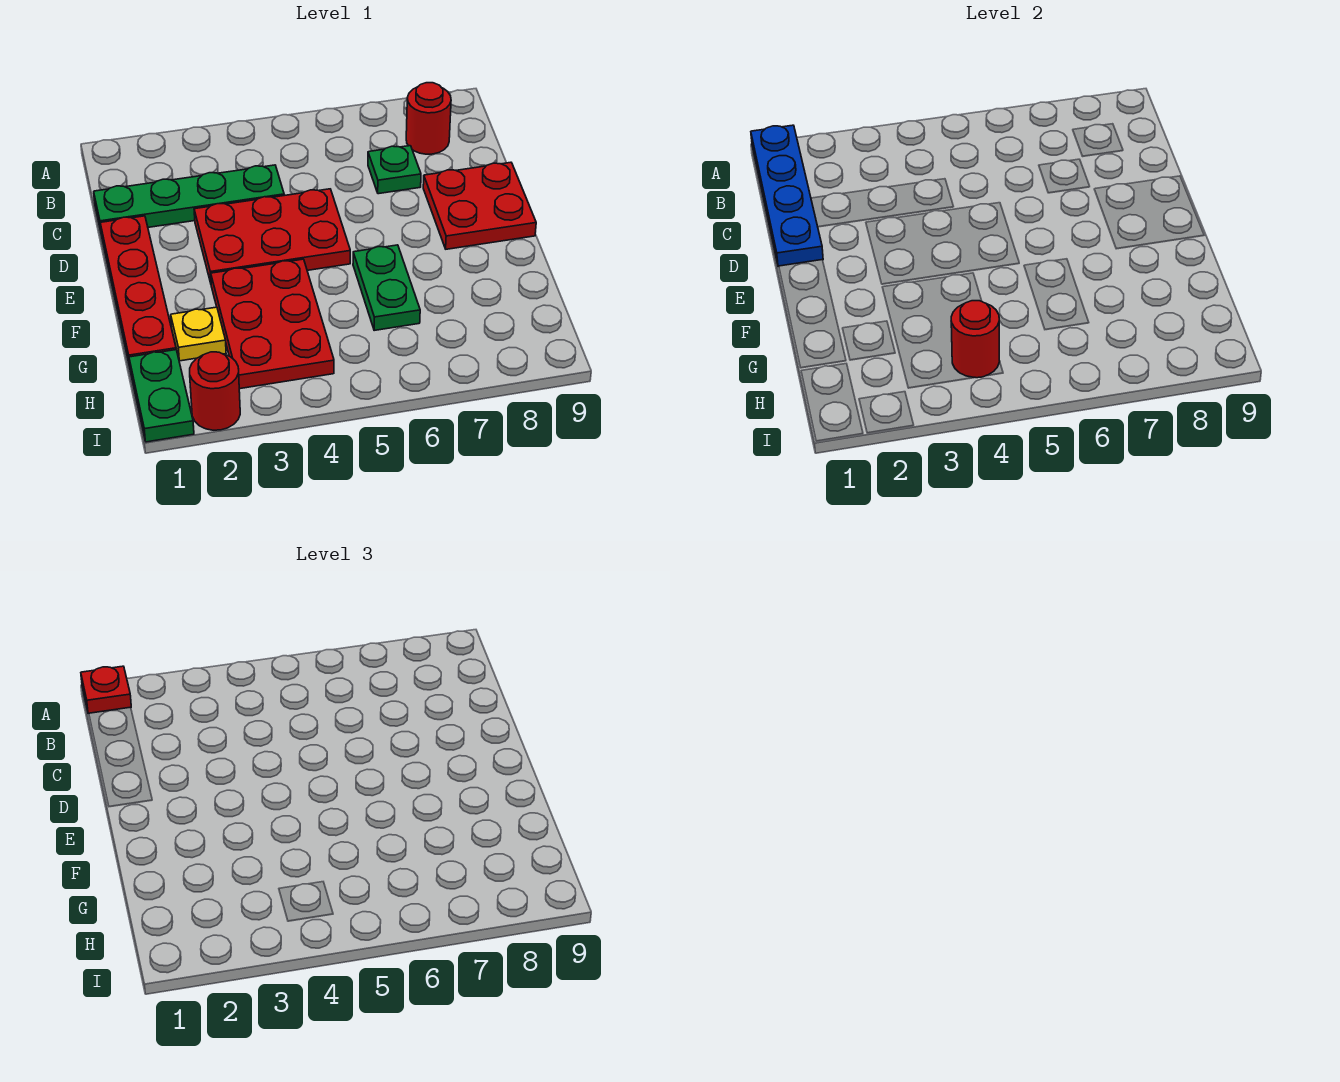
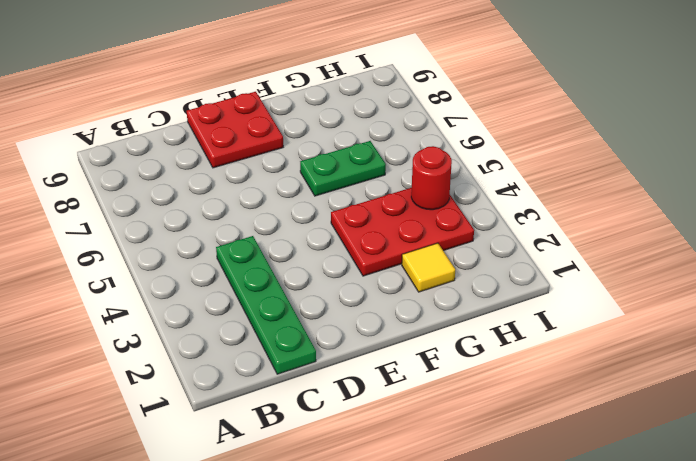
yellow tile G2 level 1 -> yellow plate G2 level 1
none -> red round brick B8 level 1
none -> green plate C7 level 1
none -> red plate D1:G1 level 1

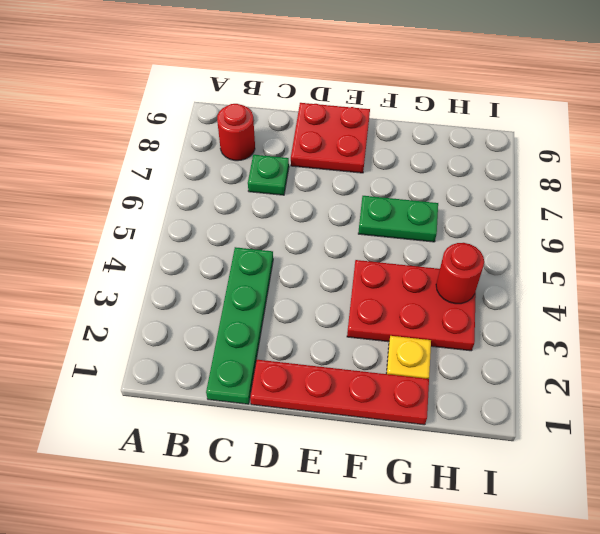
none -> red plate D3:E5 level 1
none -> green plate H1:I1 level 1
none -> red round brick I2 level 1

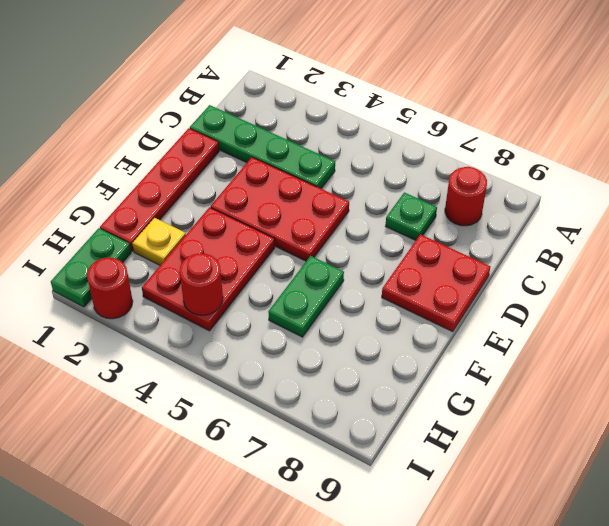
none -> blue plate A1:D1 level 2
none -> red plate A1 level 3

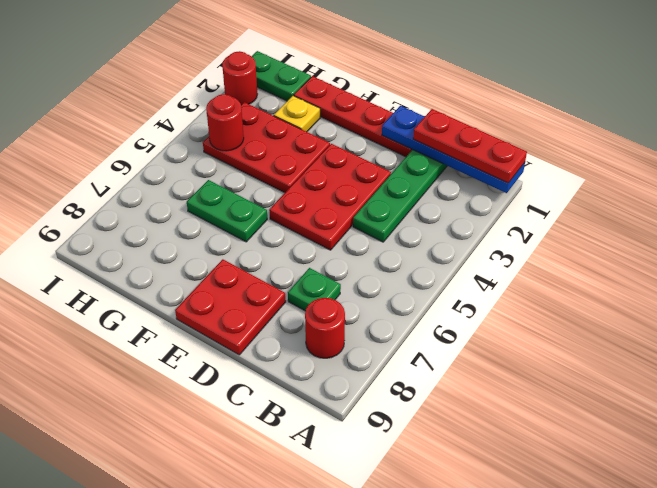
red plate A1:C1 level 3 -> red plate A1 level 3

